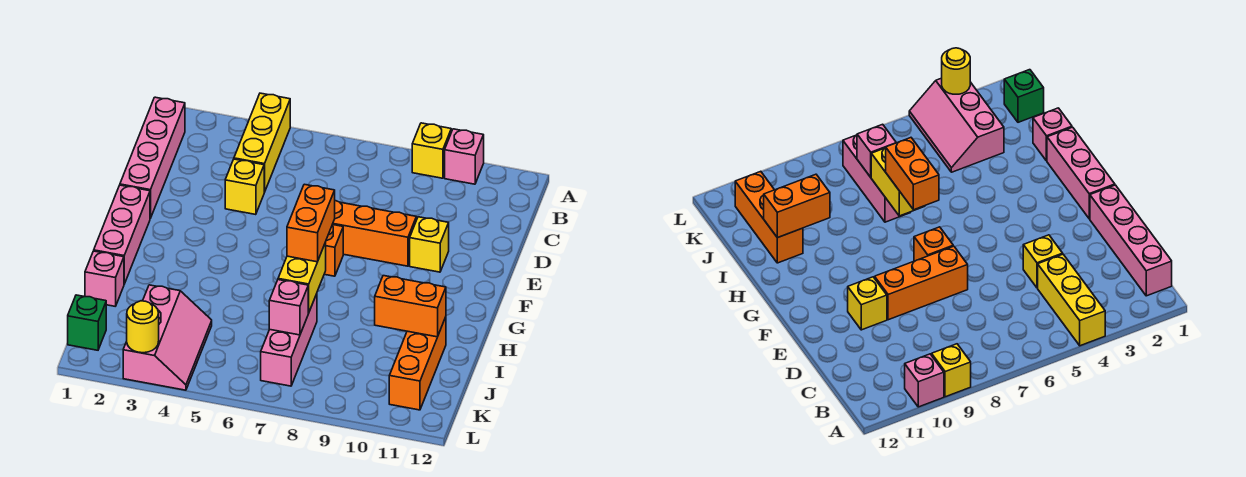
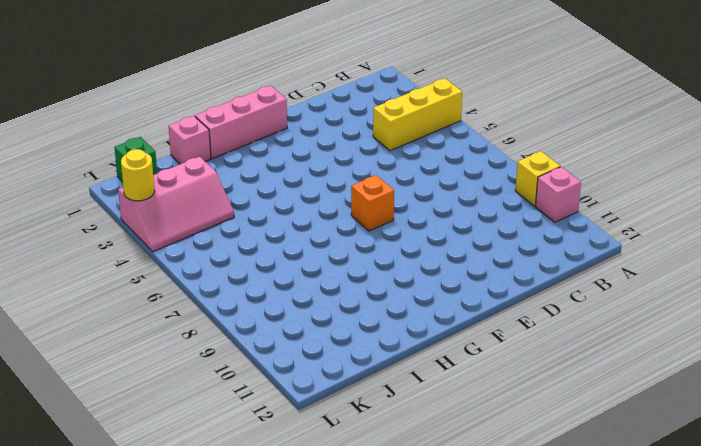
none -> pink brick B1:E1 level 1
none -> yellow brick D4 level 1
none -> orange brick E7:E9 level 1

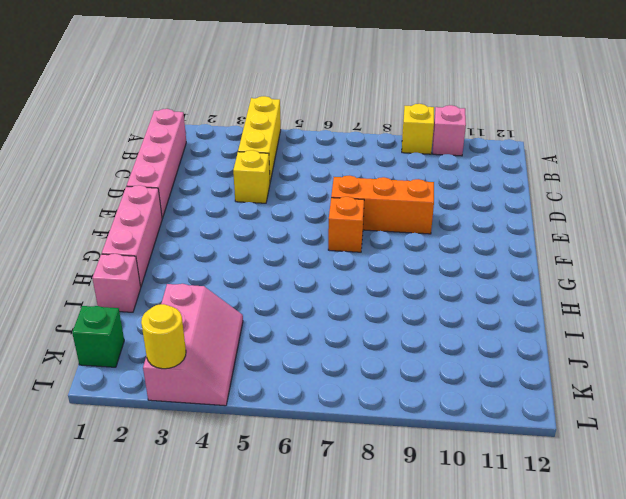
none -> yellow brick E10 level 1
none -> pink brick I7:K7 level 1
none -> orange brick I11:K11 level 1

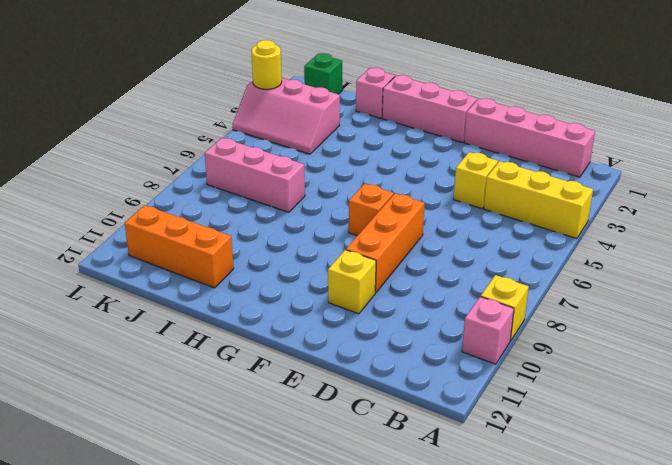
none -> yellow brick H7:I7 level 2
none -> orange brick I10:I11 level 2
none -> pink brick J7 level 2

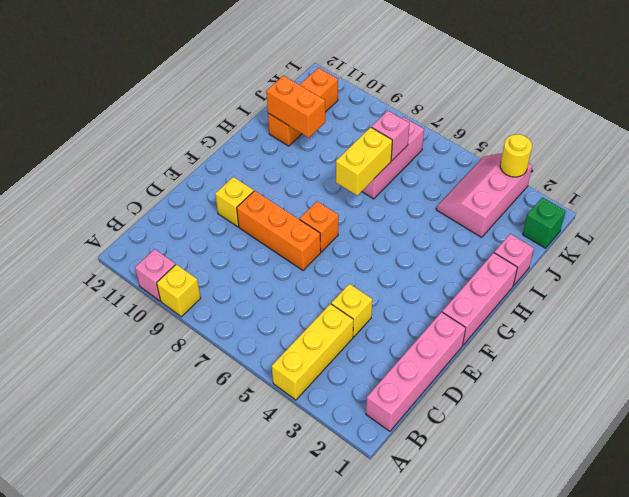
none -> orange brick G7:H7 level 3

